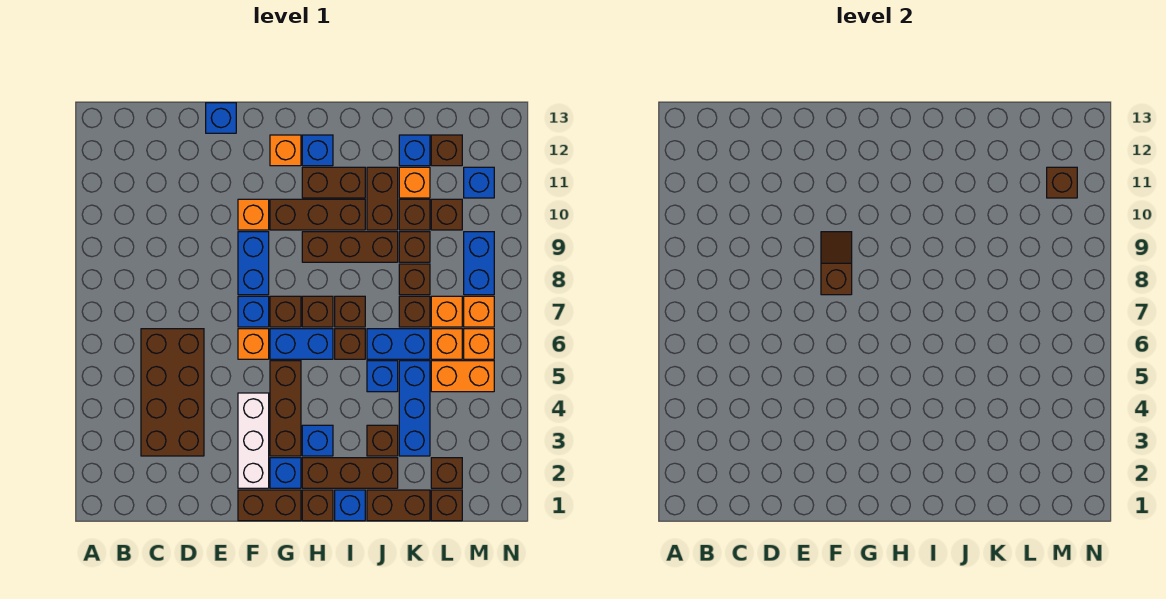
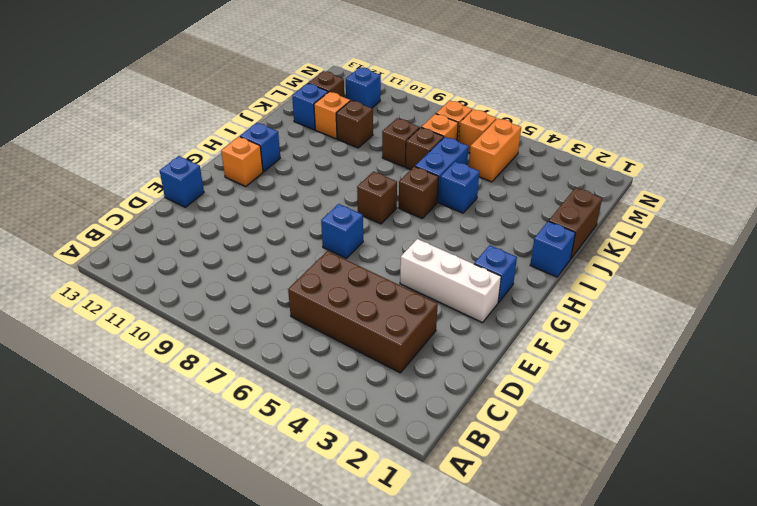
none -> brown brick F1:G1 level 1
none -> orange brick F6 level 1
none -> blue brick F8:F9 level 1
none -> orange brick F10 level 1

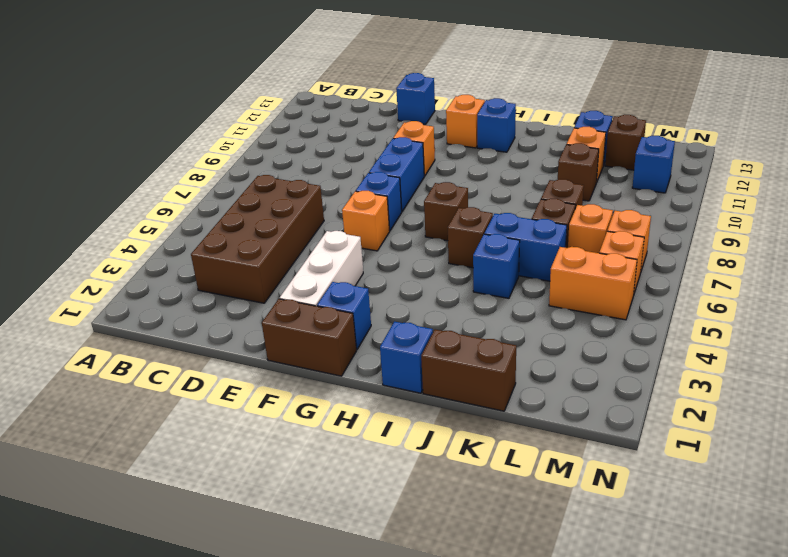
none -> brown brick G3:G5 level 1
none -> blue brick G6:H6 level 1
none -> brown brick G7 level 1
none -> brown brick G10:I10 level 1

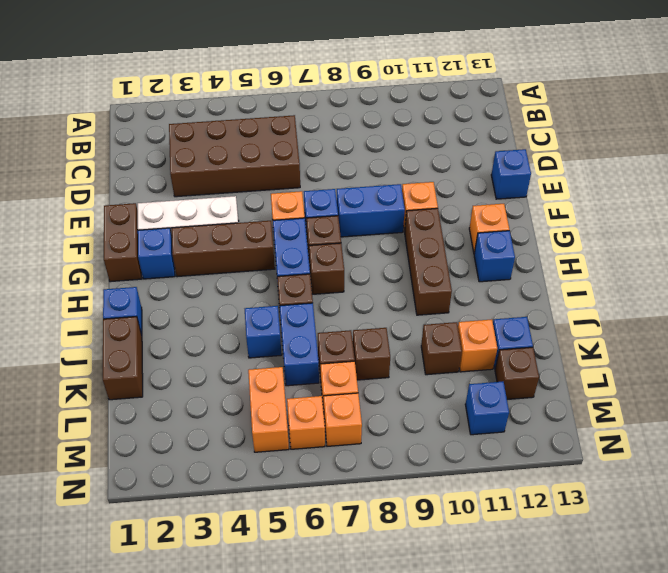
none -> brown brick H1 level 1
none -> brown brick H2:J2 level 1
none -> blue brick H3 level 1
none -> brown brick H9:J9 level 1

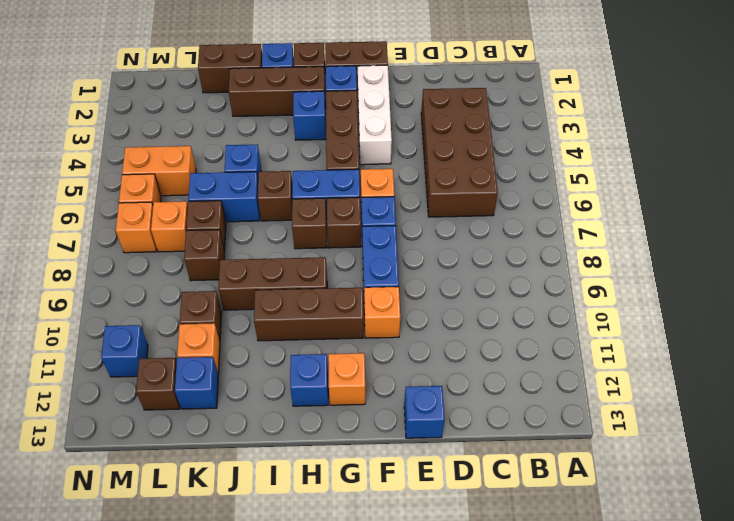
none -> brown brick H11:I11 level 1
none -> brown brick I7 level 1
none -> brown brick J3 level 1
none -> brown brick J10:J11 level 1

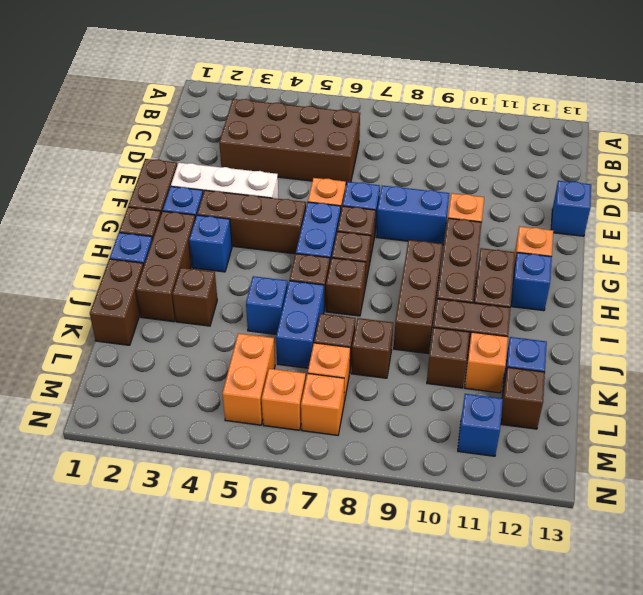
none -> blue brick K3:K5 level 1
none -> brown brick K9 level 1
none -> brown brick L1 level 1
none -> brown brick L2 level 1

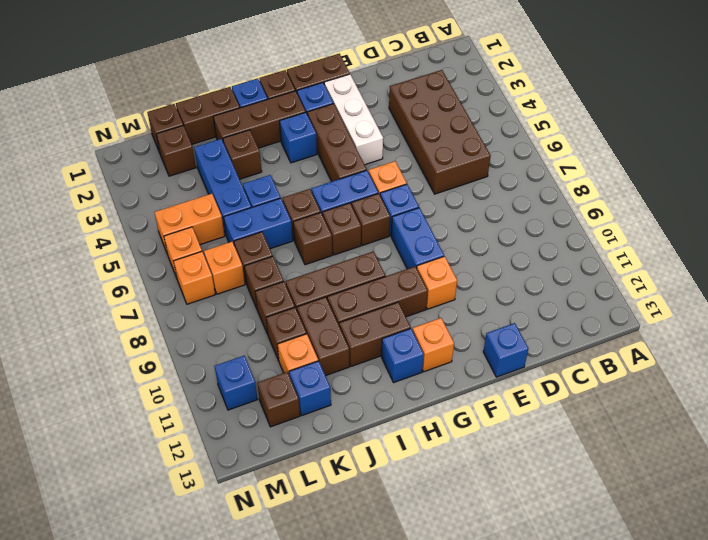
none -> orange brick L6 level 1
none -> brown brick L10 level 1
none -> blue brick M8:M9 level 1
none -> brown slope F8:F9 level 2 top 8

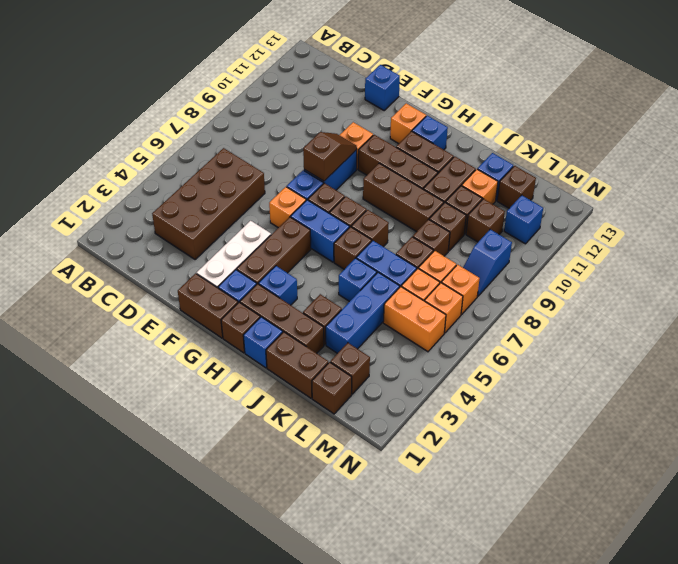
blue slope M8:M9 level 1 top 9 -> blue brick M8:M9 level 1
none -> brown brick M11 level 2

